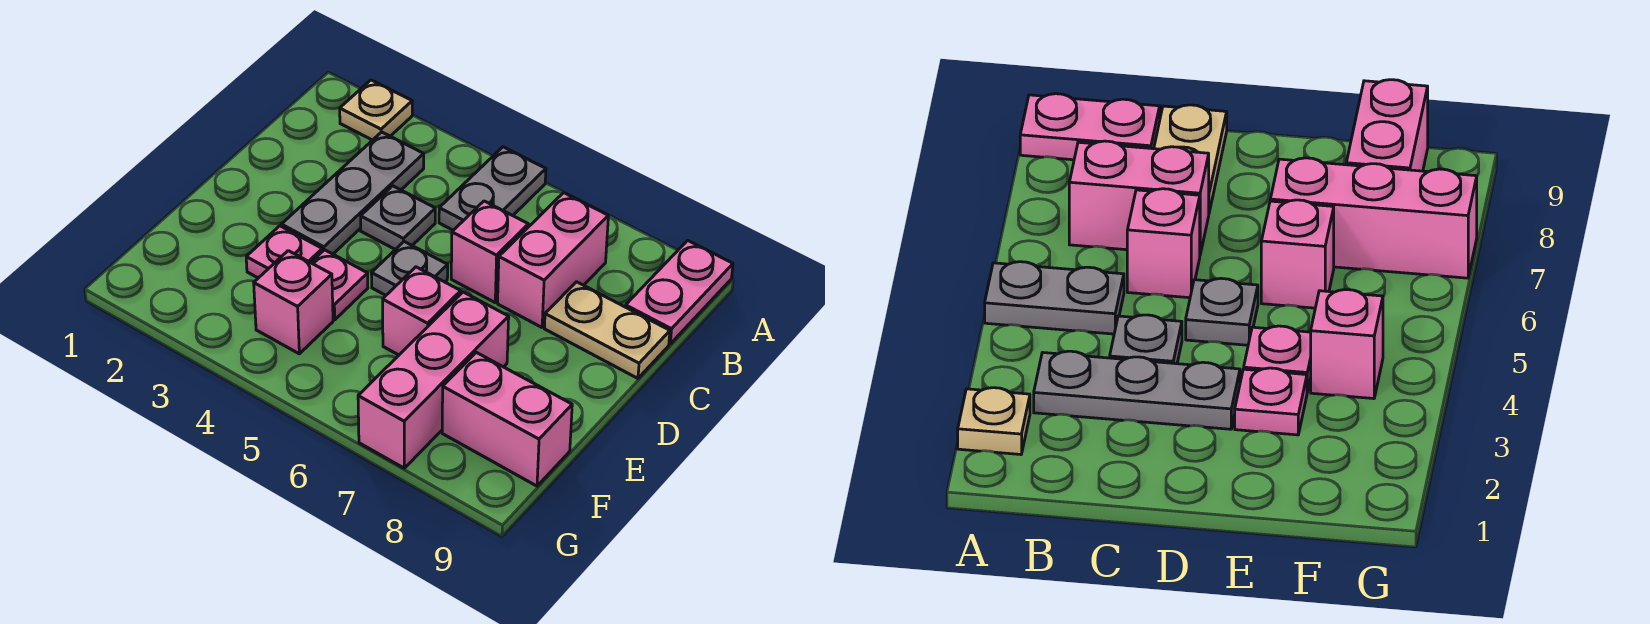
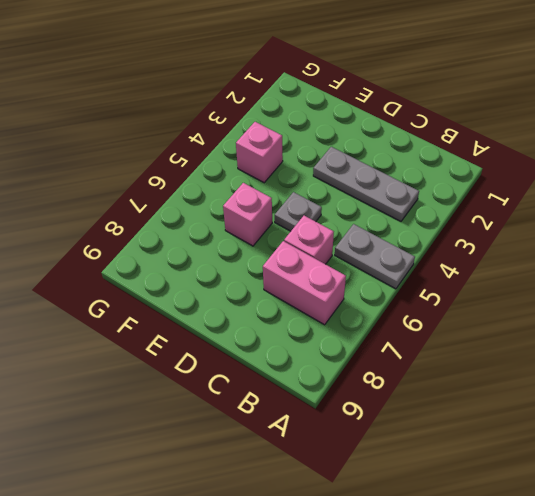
none -> tan plate A2 level 1
none -> pink plate A9:B9 level 1
none -> grey plate C4 level 1

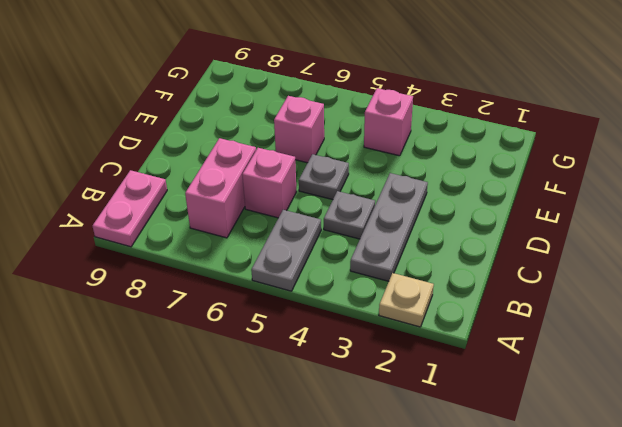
none -> tan plate C8:C9 level 1
none -> pink plate E3 level 1
none -> pink plate E4 level 1

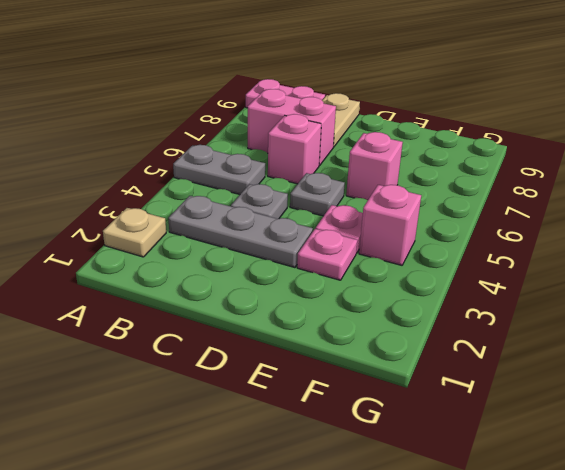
none -> pink brick E7:G7 level 1
none -> pink brick F8:F9 level 1

